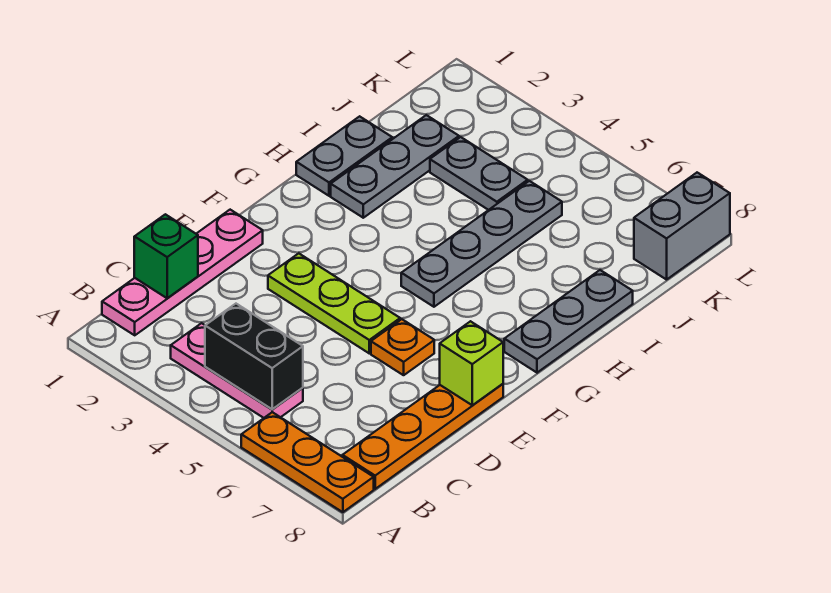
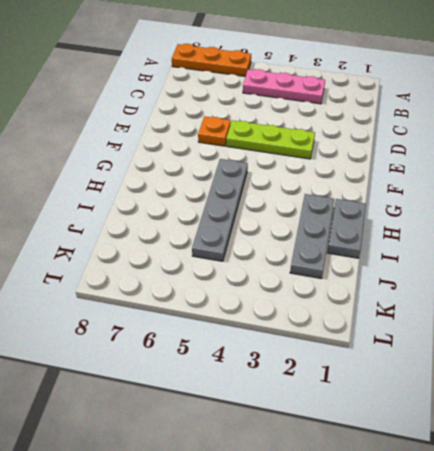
none -> pink plate B1:E1 level 1
none -> orange plate B8:E8 level 1
none -> grey plate G8:I8 level 1

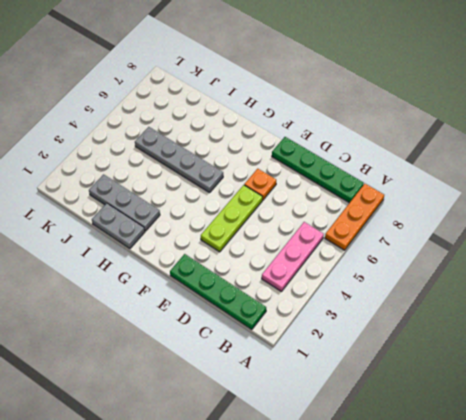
green plate B1:E1 level 1 -> pink plate B1:E1 level 1
green plate B8:E8 level 1 -> orange plate B8:E8 level 1
none -> grey plate G8:I8 level 1
none -> grey plate J3:J4 level 1
none -> grey brick K8:L8 level 1

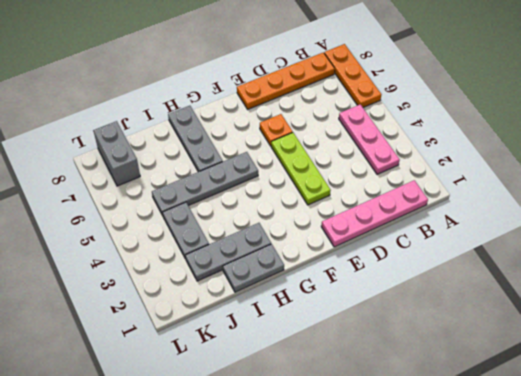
grey plate H6:H8 level 1 -> grey plate G8:I8 level 1
grey brick K7:K8 level 1 -> grey brick K8:L8 level 1
none -> black brick B4:B5 level 2
none -> green brick C1 level 2
none -> lime brick E8 level 2

